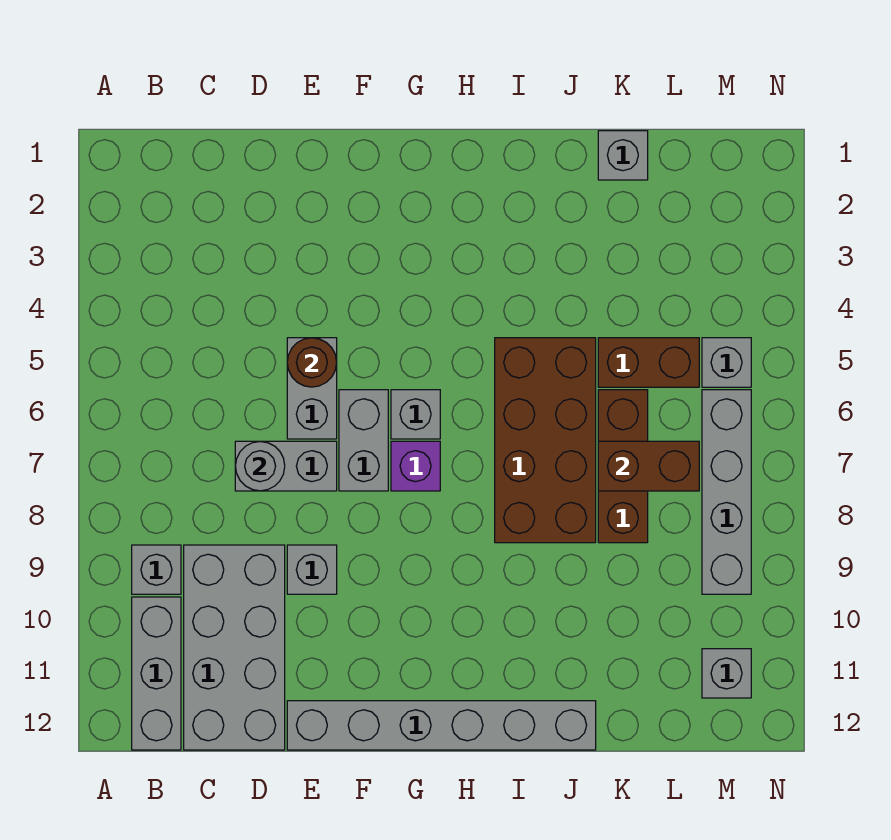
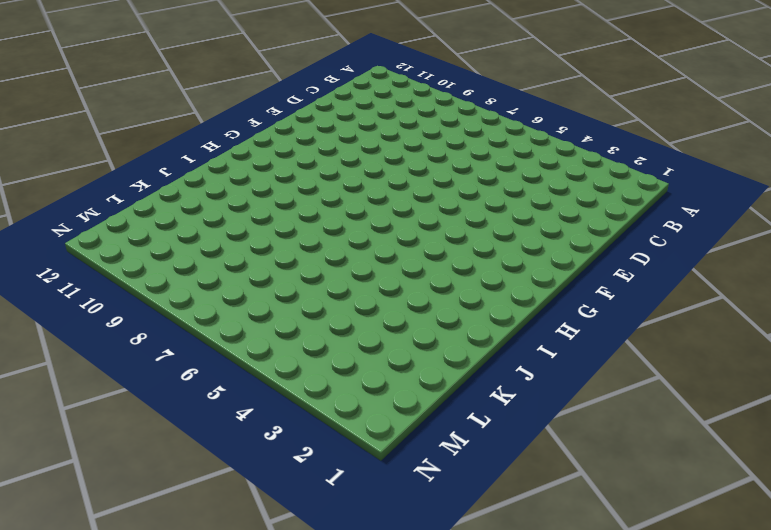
none -> grey brick B9 level 1
none -> grey brick B10:B12 level 1
none -> grey brick C9:D12 level 1

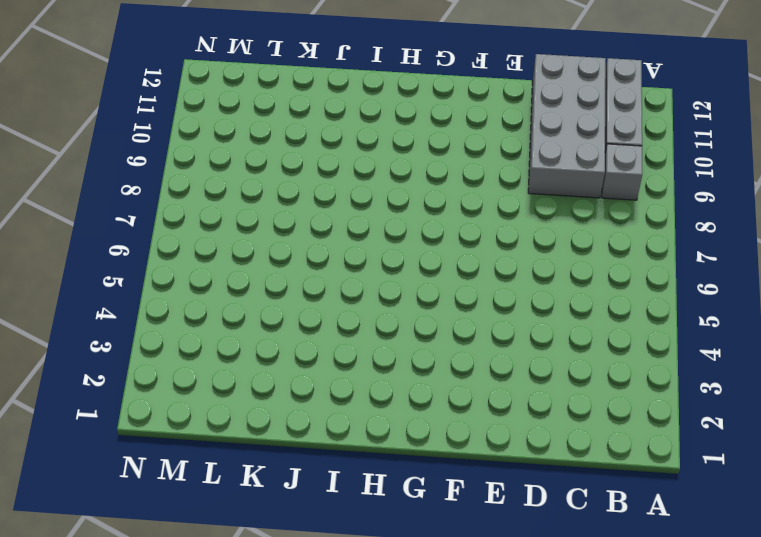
none -> grey brick D7:E7 level 1
none -> grey brick E5:E6 level 1
none -> grey brick E9 level 1

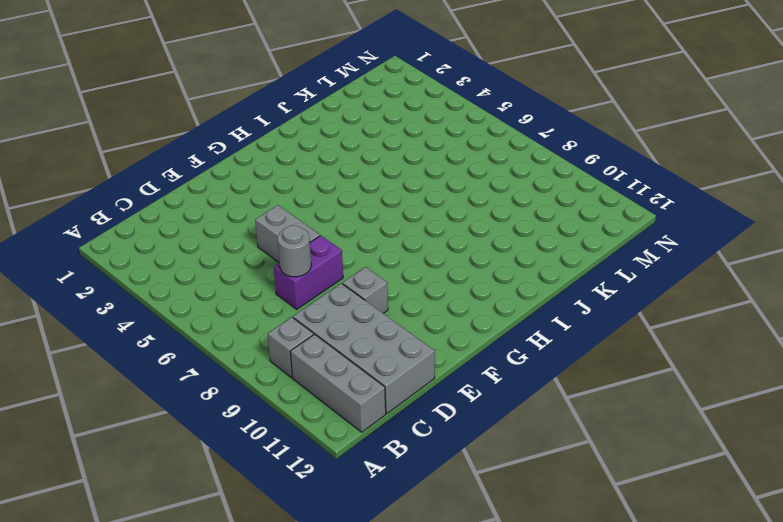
purple brick D7:E7 level 1 -> grey brick D7:E7 level 1
none -> grey brick E12:J12 level 1
none -> grey brick F6:F7 level 1
none -> grey brick G6 level 1

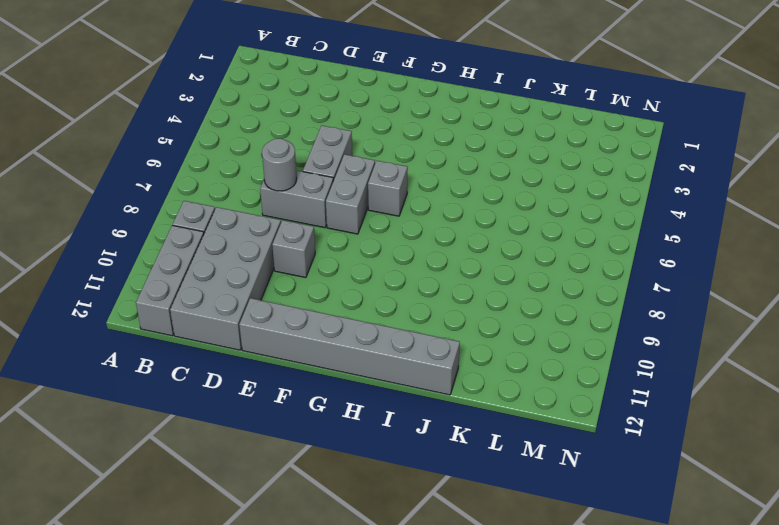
none -> purple brick G7 level 1
none -> brown brick I5:J8 level 1
none -> grey brick K1 level 1

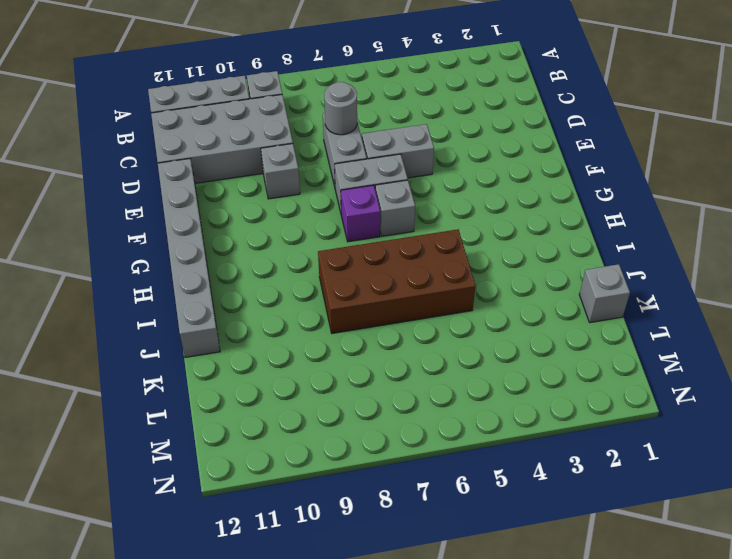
none -> brown brick K5:L5 level 1
none -> brown brick K6:K8 level 1
none -> grey brick M5 level 1

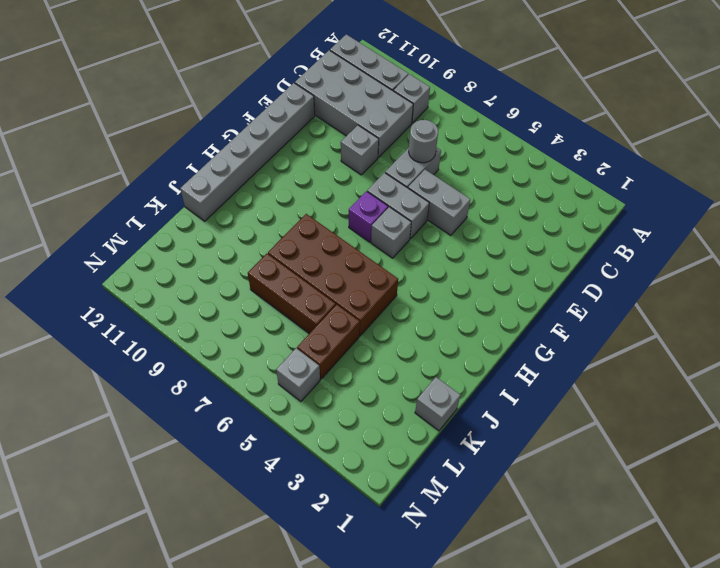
none -> grey brick M6:M9 level 1
none -> grey brick M11 level 1
none -> brown round brick E5 level 2

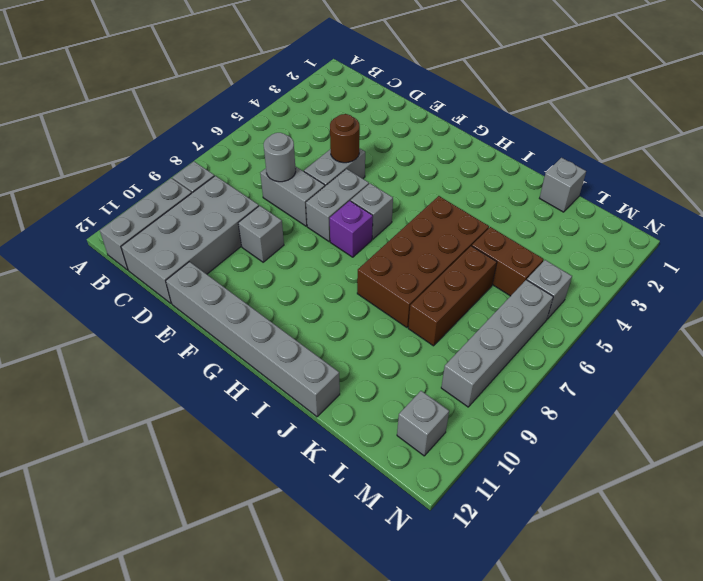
none -> brown brick K7:L7 level 2

